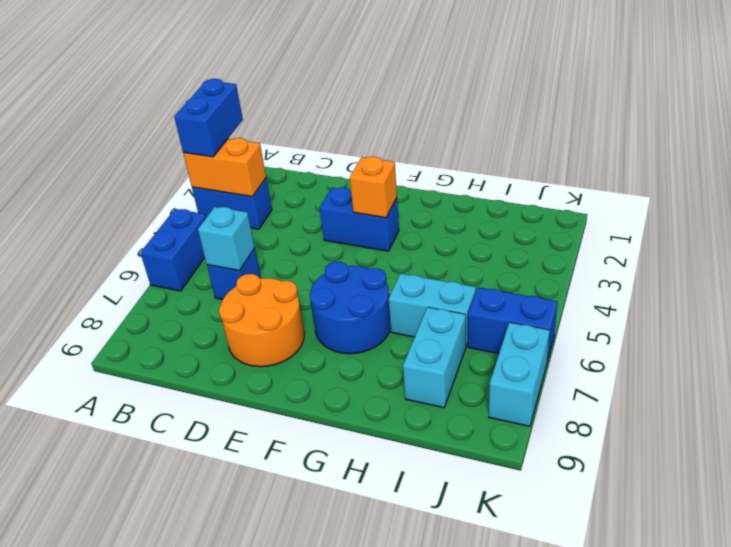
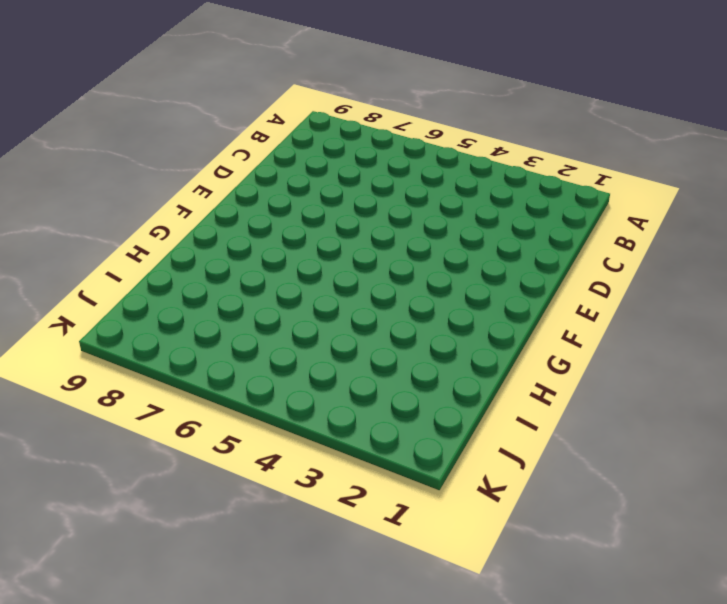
none -> blue brick A3:B3 level 1
none -> blue brick A5:A6 level 1
none -> blue brick C6 level 1

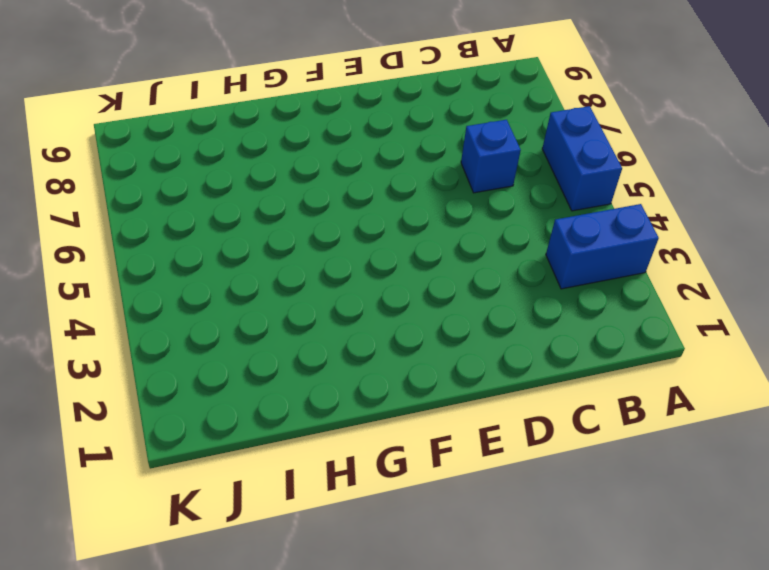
none -> orange round brick D7:E8 level 1
none -> blue brick E3:F3 level 1
none -> blue round brick F6:G7 level 1

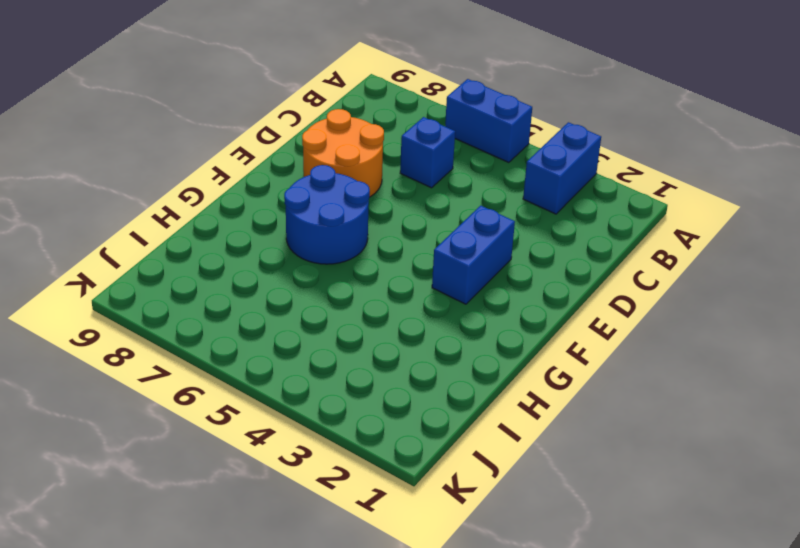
none -> cyan brick H6:I6 level 1
none -> cyan brick I7:I8 level 1
none -> blue brick J6:K6 level 1

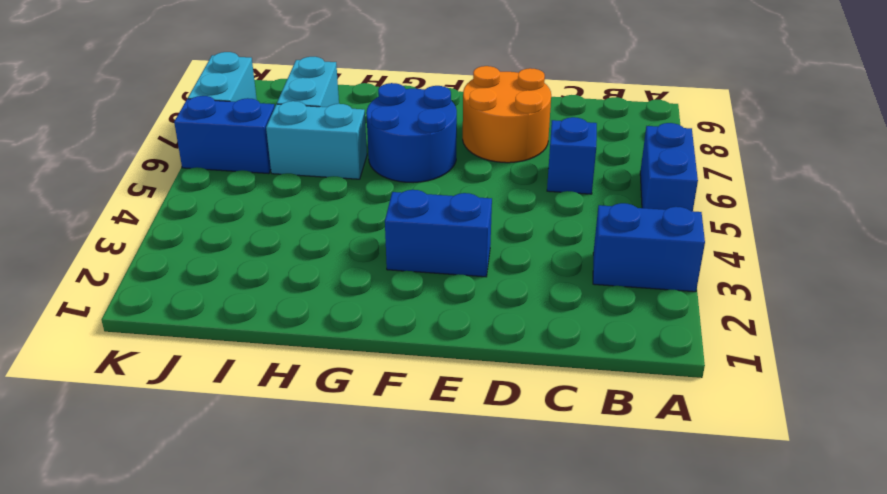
none -> orange brick A3:B3 level 2
none -> cyan brick C6 level 2
none -> orange brick F3 level 2

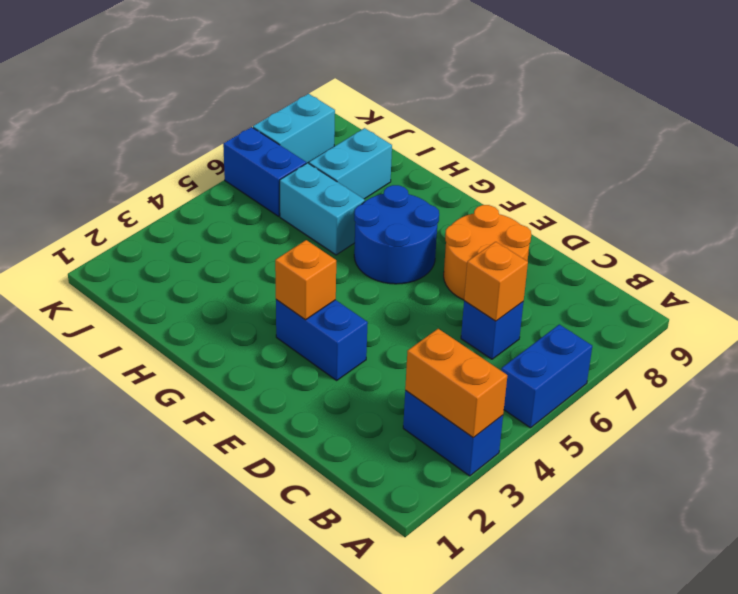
orange brick C6 level 2 -> cyan brick C6 level 2
none -> blue brick A2:A3 level 3

